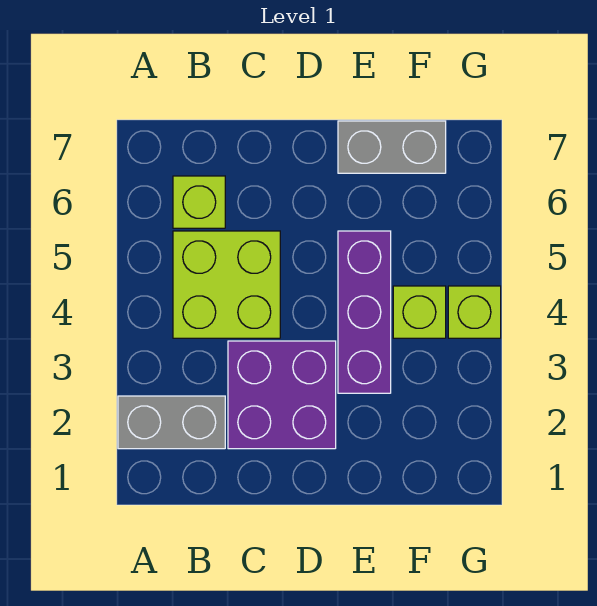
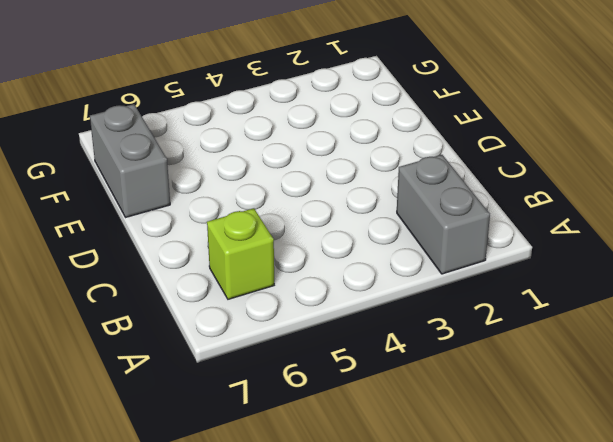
none -> lime brick B4:C5 level 1
none -> purple brick C2:D3 level 1

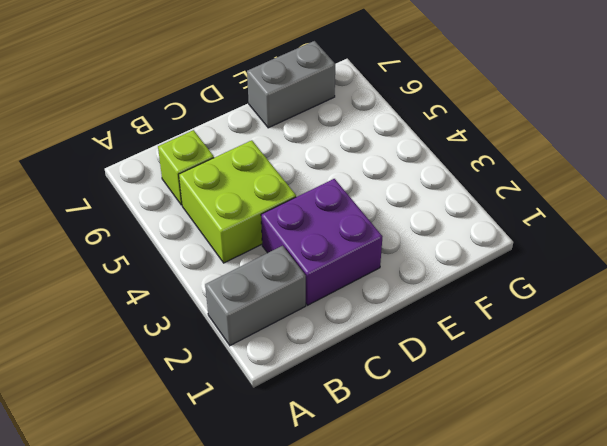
none -> purple brick E3:E5 level 1
none -> lime brick F4 level 1

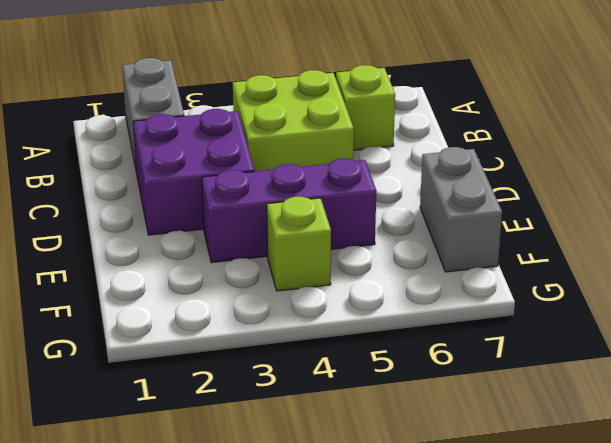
none -> lime brick G4 level 1

